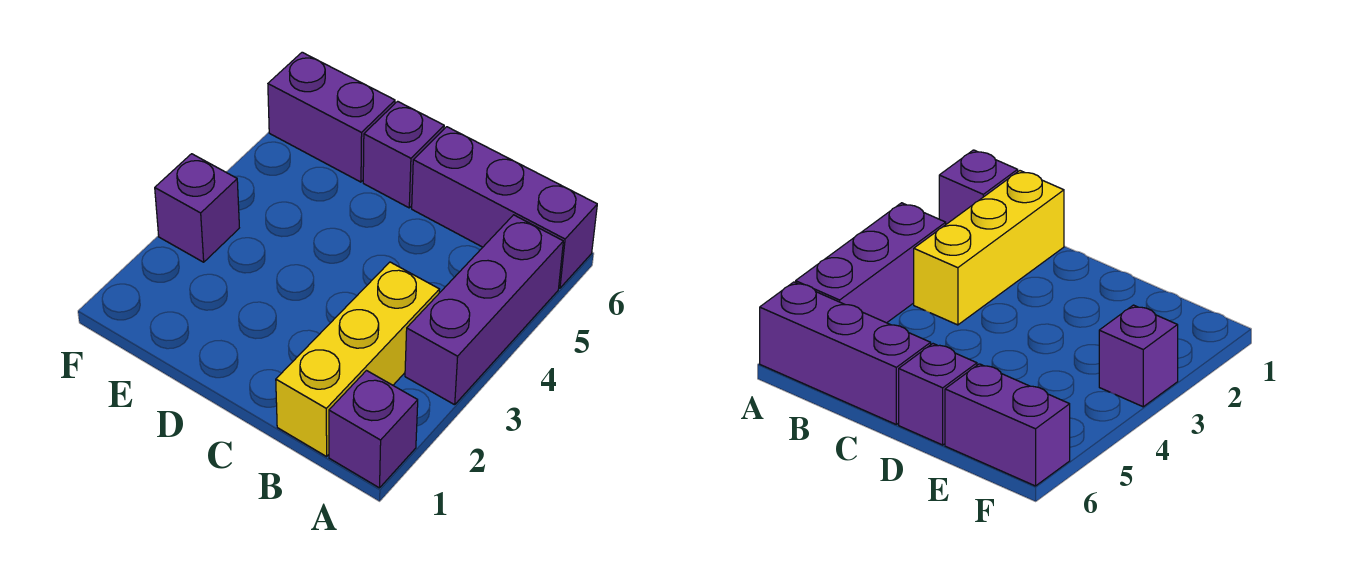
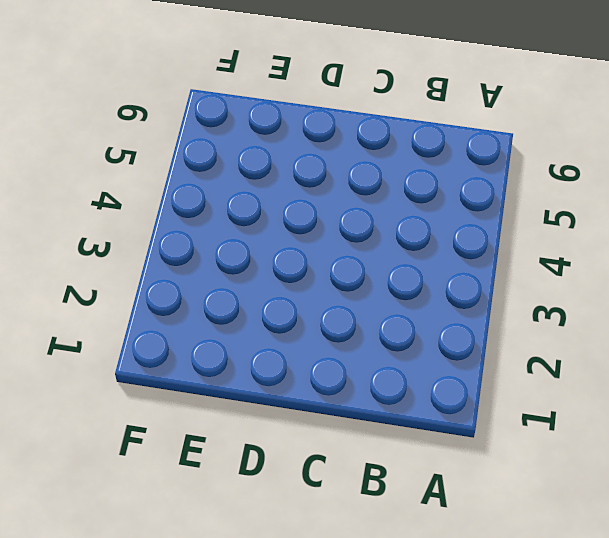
none -> purple brick A1 level 1
none -> purple brick A3:A5 level 1

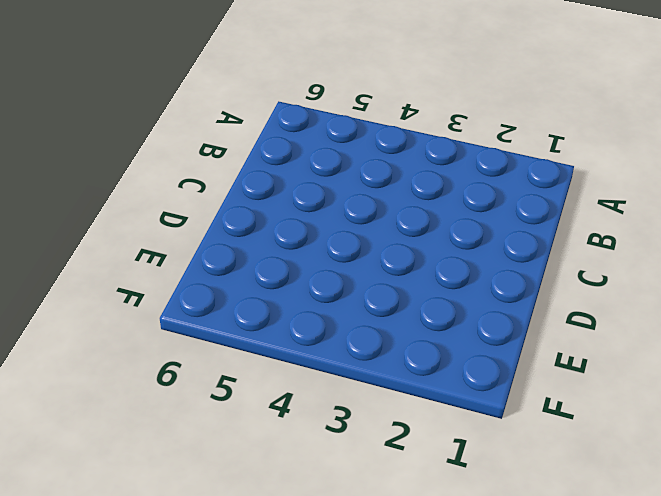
none -> purple brick A1 level 1
none -> purple brick A3:A5 level 1

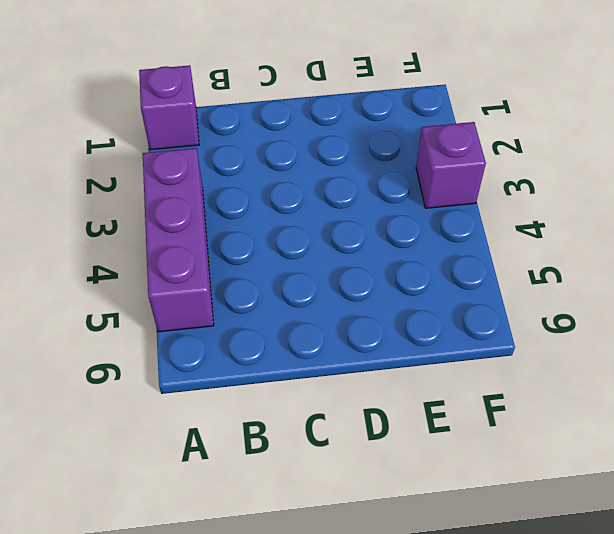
none -> purple brick A6:C6 level 1
none -> yellow brick B1:B3 level 1

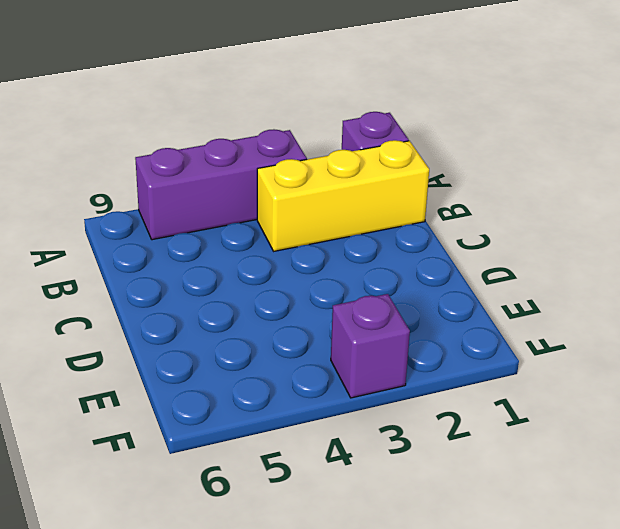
none -> purple brick A6:C6 level 1
none -> purple brick D6 level 1

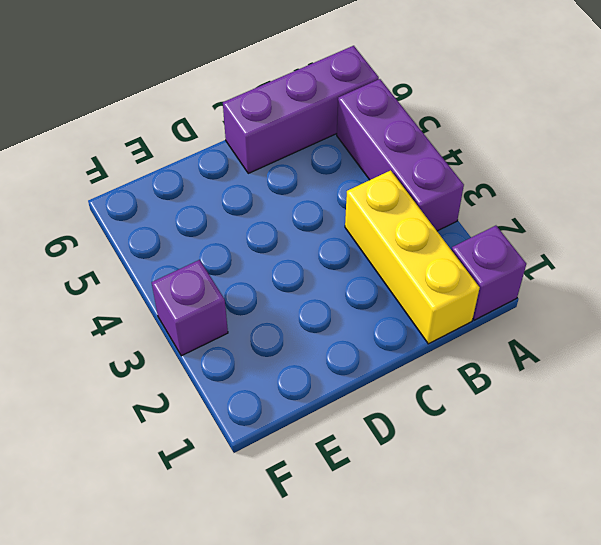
none -> purple brick D6 level 1
none -> purple brick E6:F6 level 1

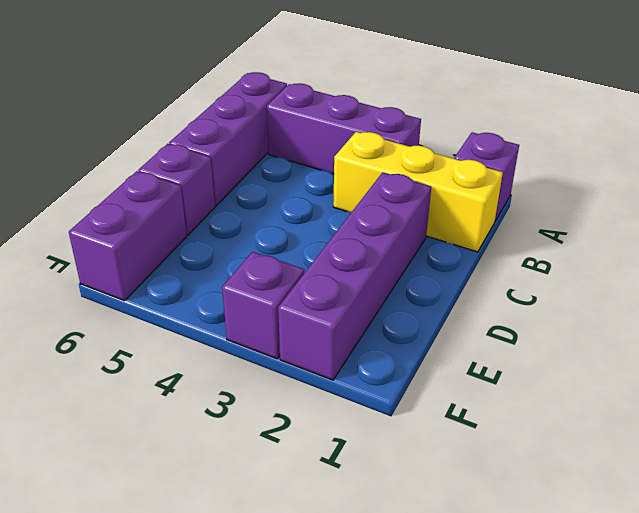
purple brick C2:F2 level 1 -> none

